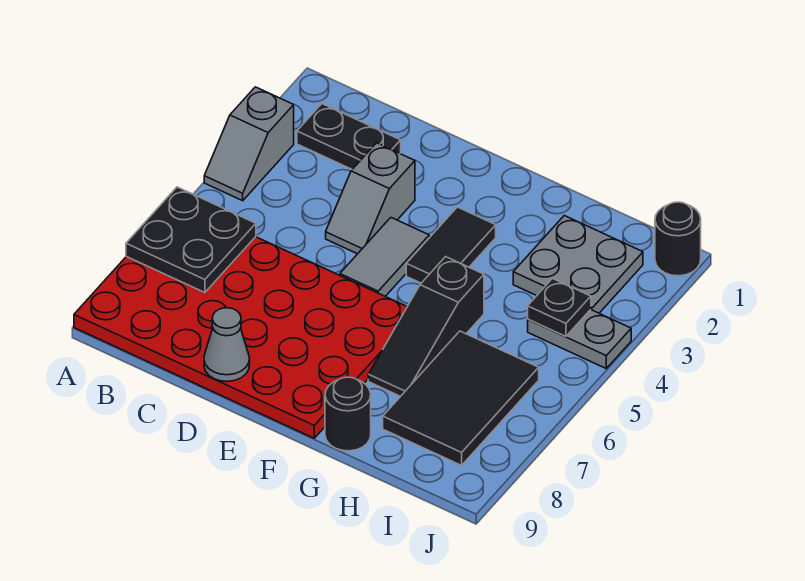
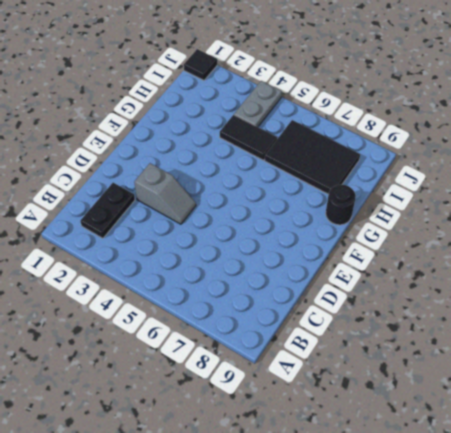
black tile H4:H5 level 1 -> black tile F3:F4 level 1
black tile J1 level 1 -> black round brick J1 level 1
none -> grey slope A3:A4 level 1 top 3
none -> red plate A6:F9 level 1
none -> grey tile E4:E5 level 1

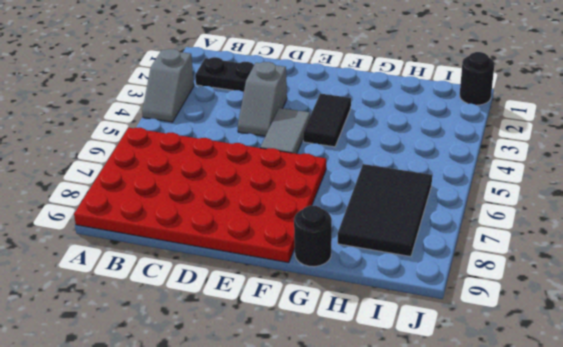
none -> black slope G5:G7 level 1 top 5
none -> grey plate H2:I3 level 1
none -> grey plate I4:J4 level 1

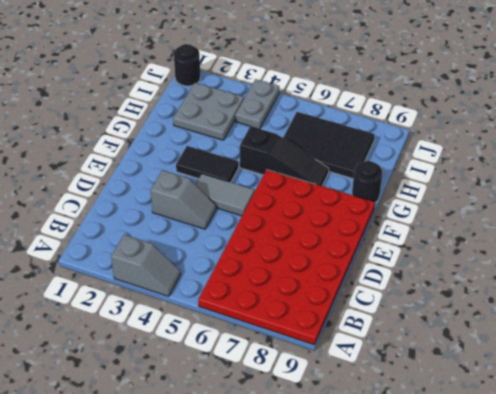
none -> black plate B2:C2 level 1
none -> black plate A6:B7 level 2
none -> grey cone D9 level 2

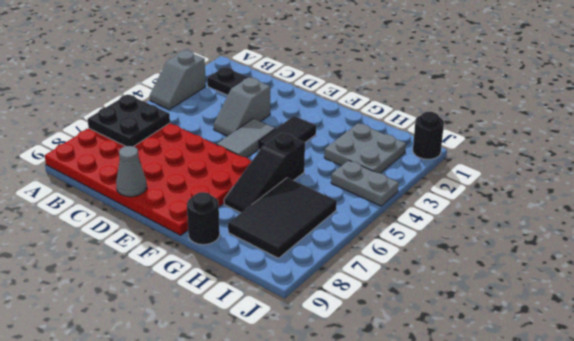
none -> black plate I4 level 2

